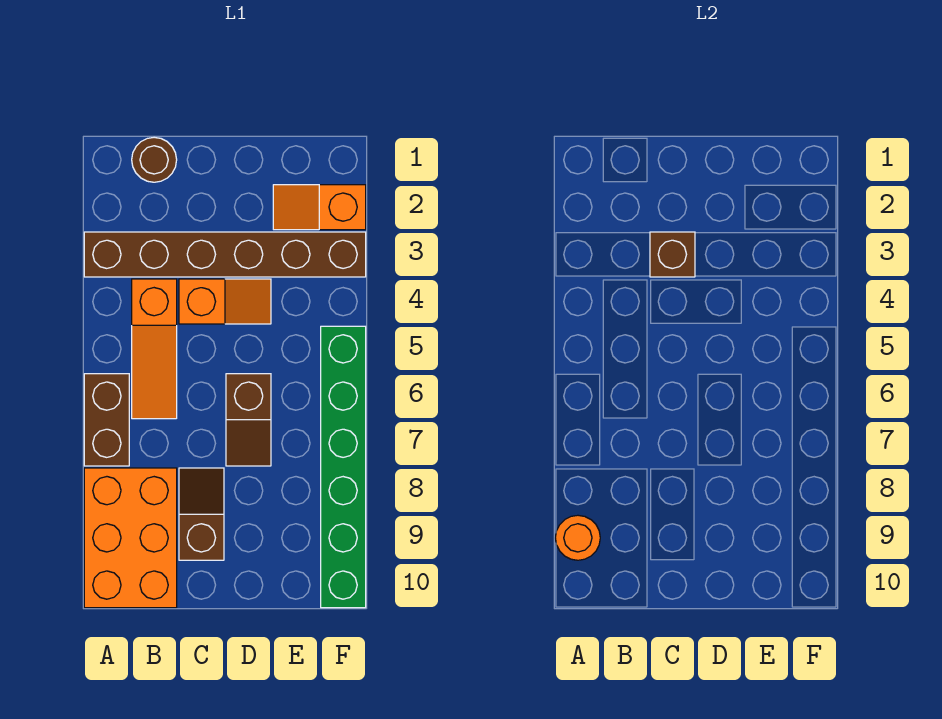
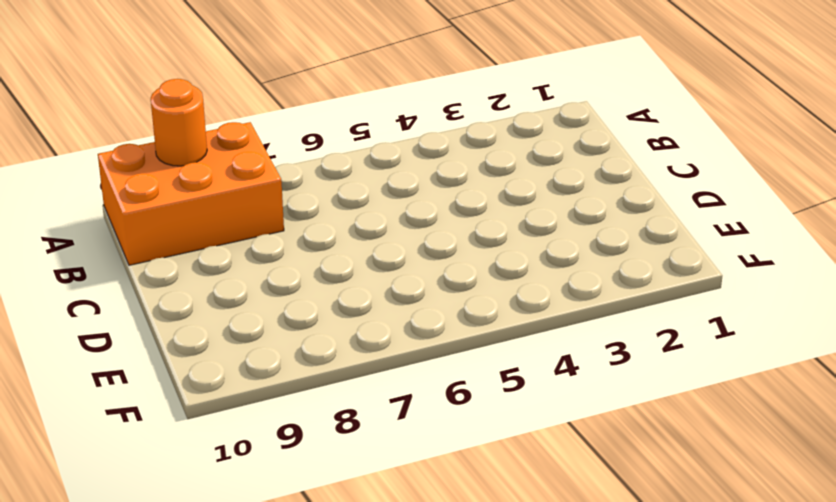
none -> brown brick A3:F3 level 1
none -> brown brick A6:A7 level 1
none -> brown round brick B1 level 1

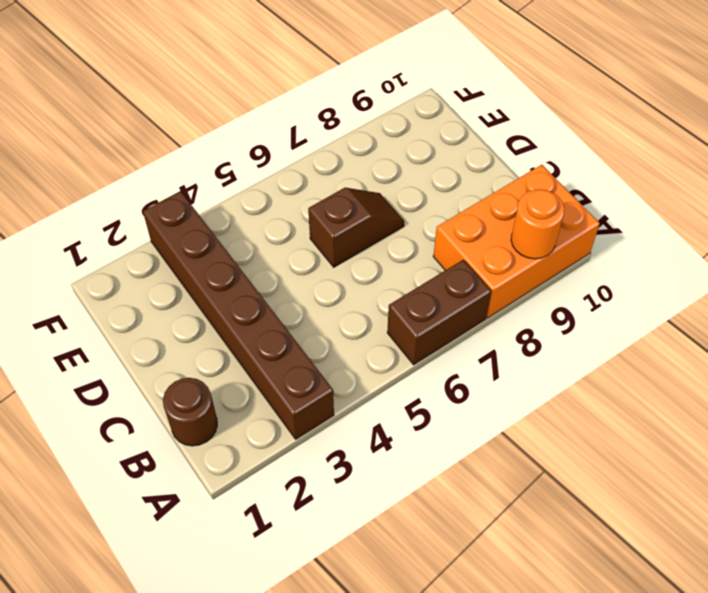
none -> orange slope B4:B6 level 1 top 4
none -> orange slope C4:D4 level 1 top C
none -> brown slope C8:C9 level 1 top 9

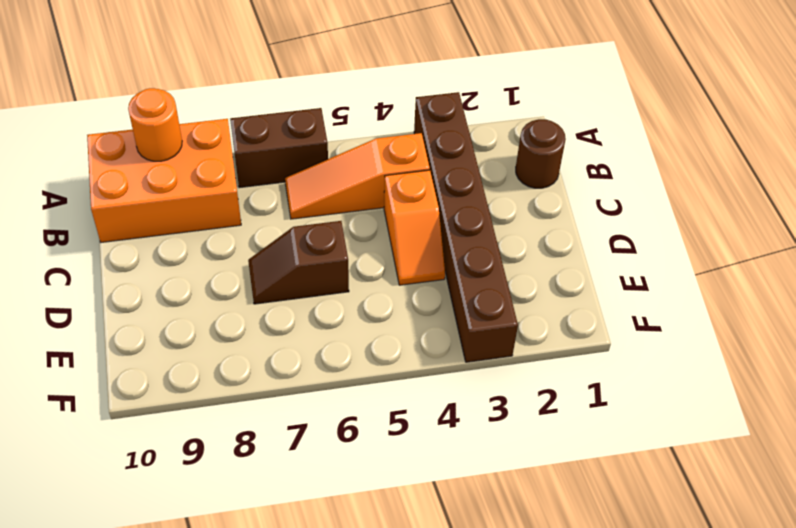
none -> brown slope C8:C9 level 1 top 9
none -> orange slope E2:F2 level 1 top F
none -> green brick F5:F10 level 1

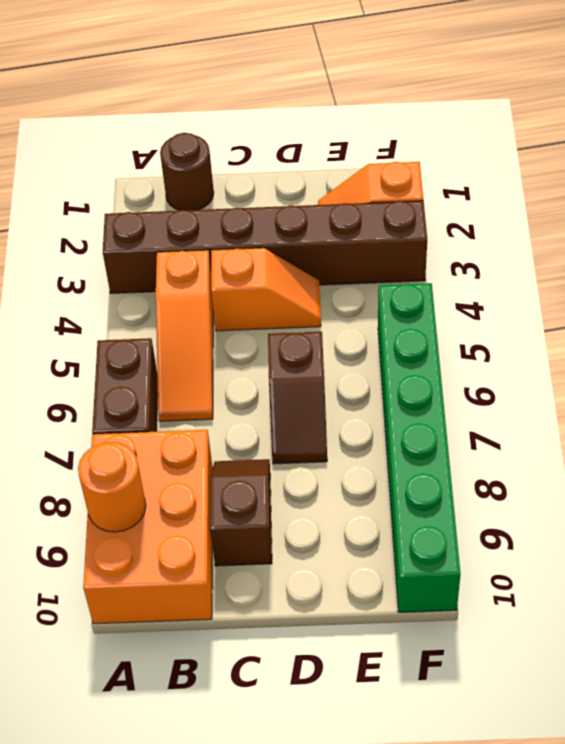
none -> brown brick C3 level 2

